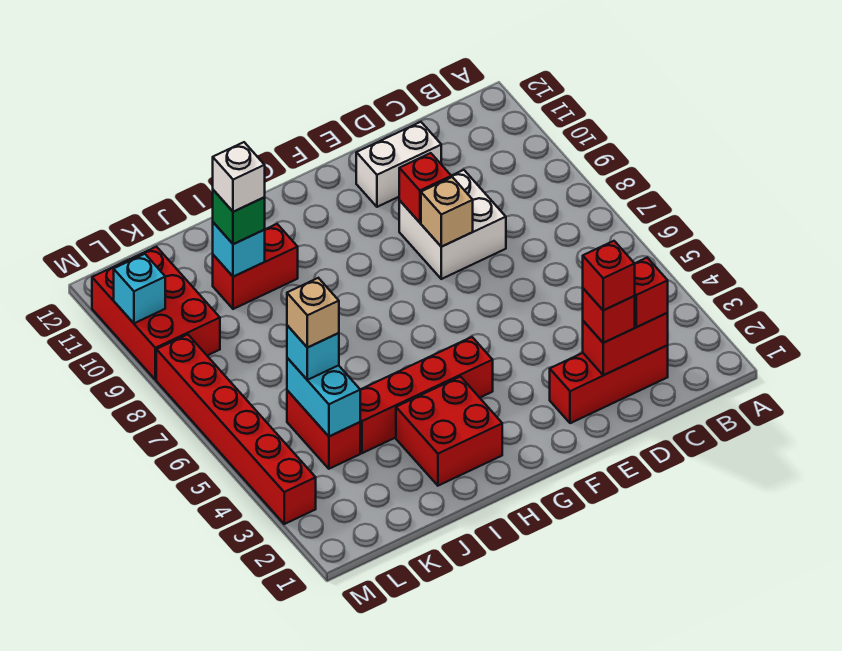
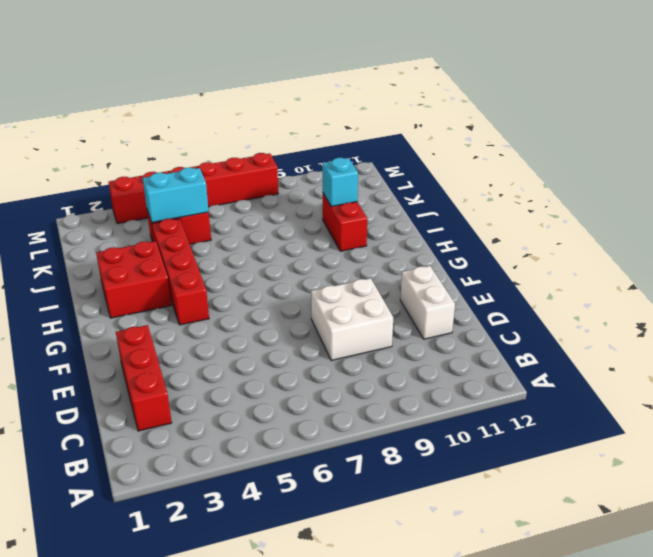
none -> red brick L9:M11 level 1
none -> red brick C2:D2 level 2
none -> tan brick E8 level 2

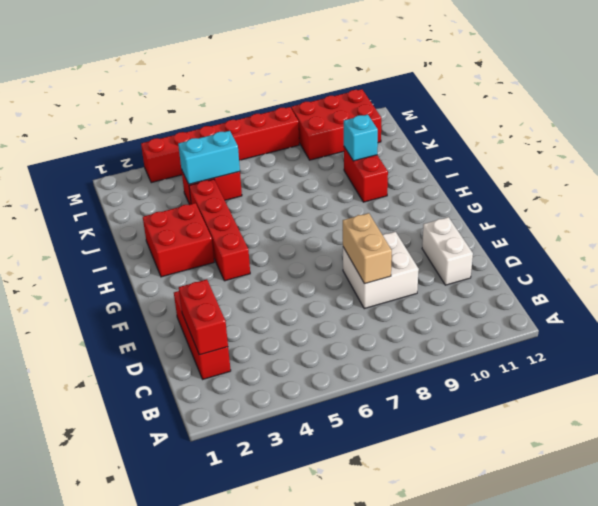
tan brick D8:E8 level 2 -> tan brick E8 level 2
none -> red brick E9 level 2
none -> cyan brick M10 level 2
none -> red brick C2 level 3

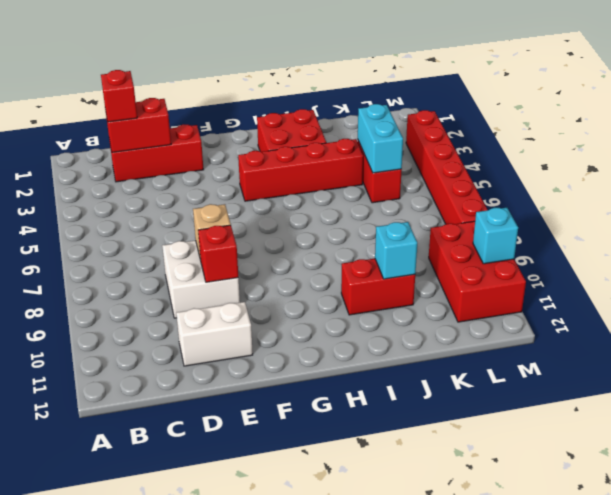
none -> red brick D2 level 3
none -> green brick J10 level 3
none -> cyan brick K5 level 3

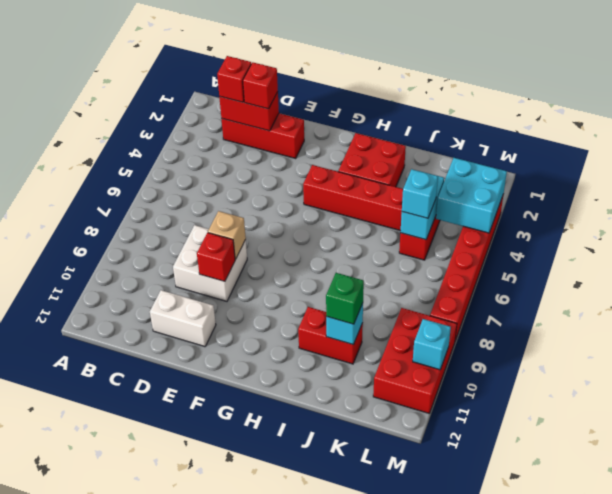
cyan brick L3:M4 level 2 -> none
none -> red brick D2 level 4
none -> white brick J10 level 4
none -> tan brick K5 level 4

